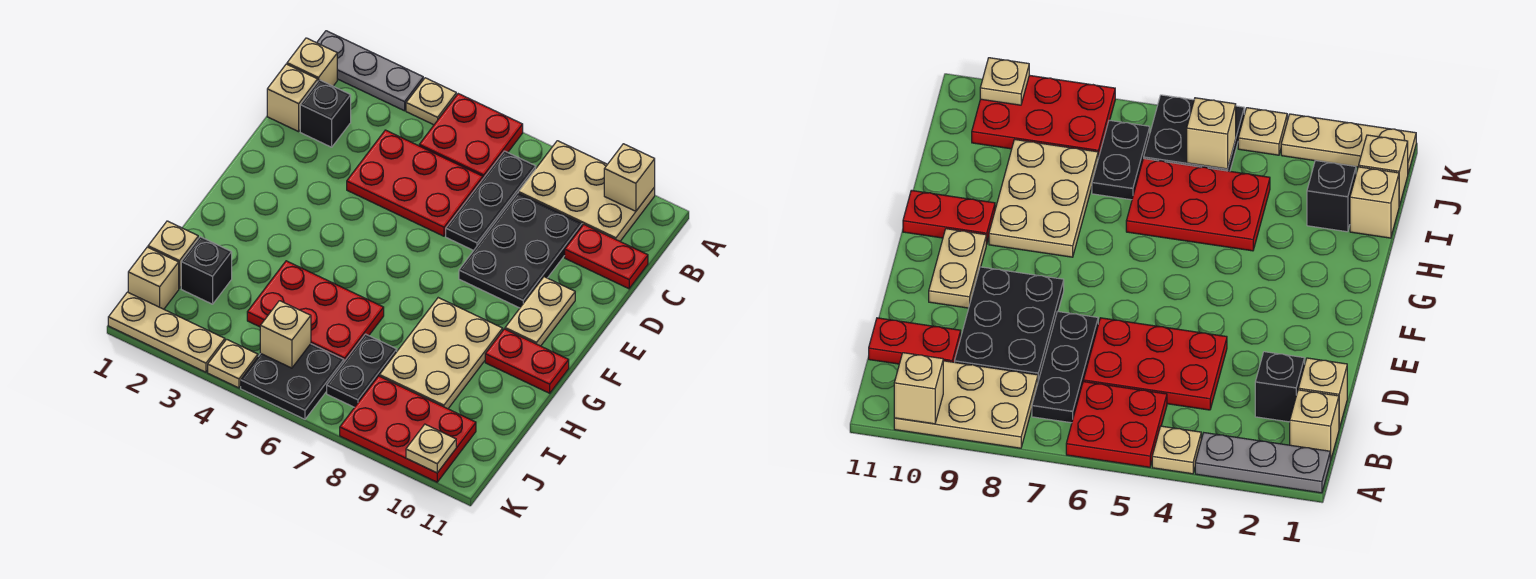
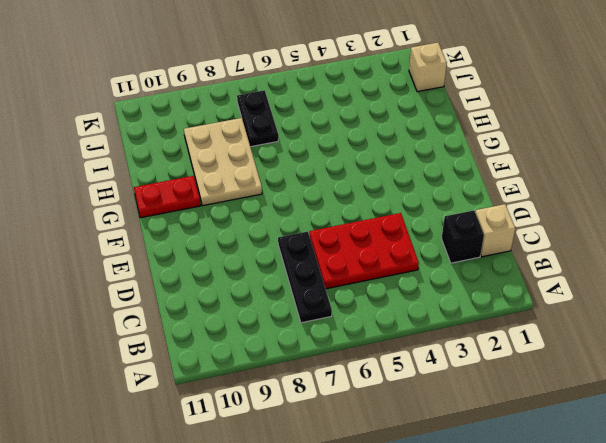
none -> grey plate A1:A3 level 1
none -> tan plate A4 level 1
none -> red plate A5:B6 level 1

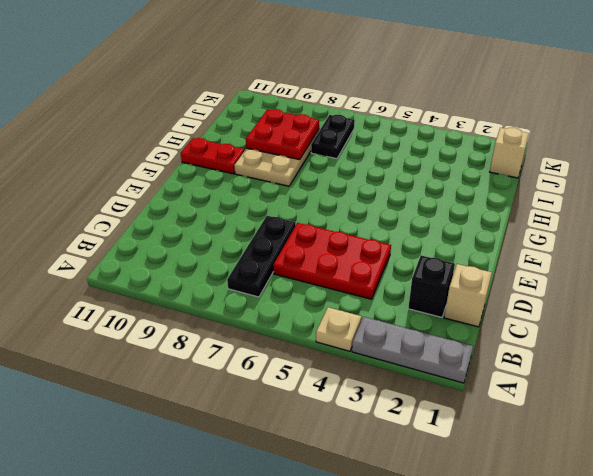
red plate H8:I9 level 2 -> red plate A5:B6 level 1
none -> tan plate A8:B10 level 1
none -> tan brick B1 level 1
none -> black plate C8:E9 level 1

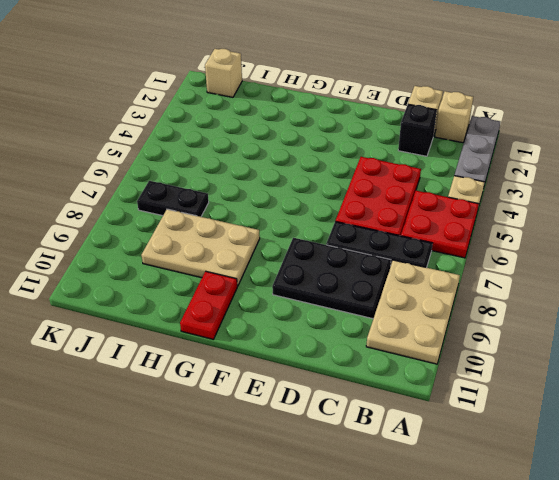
none -> red plate C10:C11 level 1
none -> tan plate E10:F10 level 1
none -> red plate H4:I6 level 1

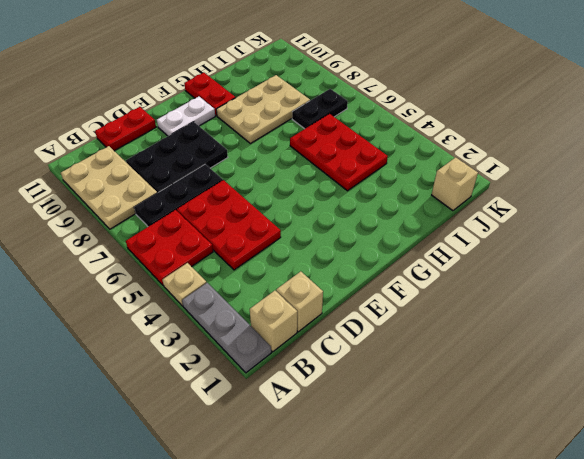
red plate C11:D11 level 1 -> red plate C10:C11 level 1
white plate E10:F10 level 1 -> tan plate E10:F10 level 1
none -> black brick C2 level 1
none -> tan brick I1 level 1
none -> black brick I2 level 1

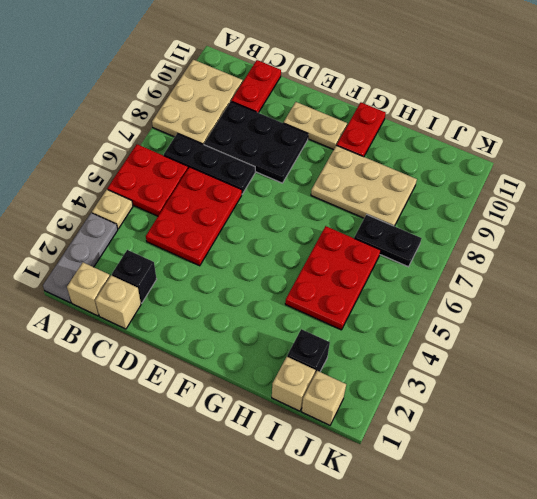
none -> black plate J5:K6 level 1
none -> red plate J8:K10 level 1
none -> tan plate K1:K3 level 1

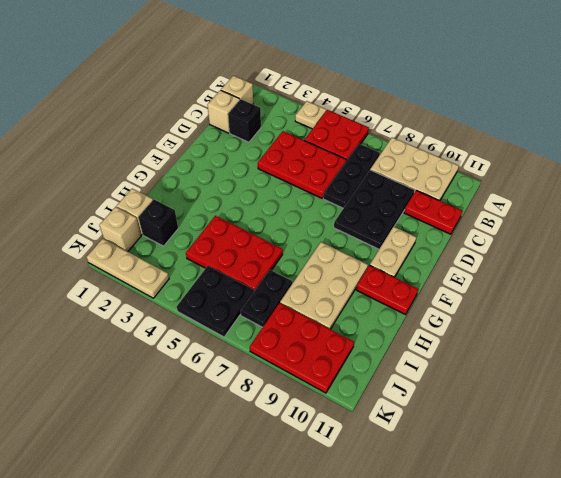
none -> grey plate A1:A3 level 1
none -> tan plate K4 level 1
none -> tan brick A10 level 2

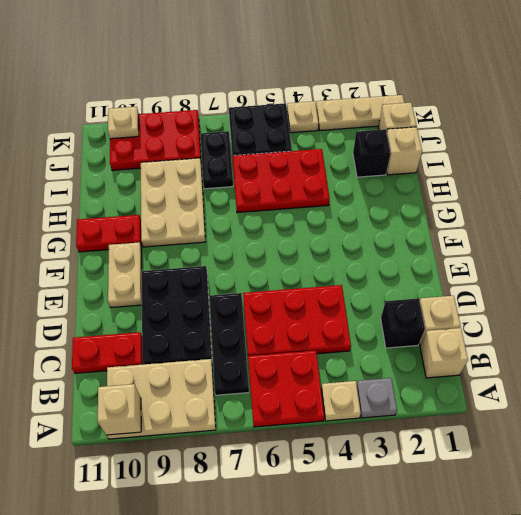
grey plate A3 level 1 -> grey plate A1:A3 level 1
none -> tan brick J5 level 2

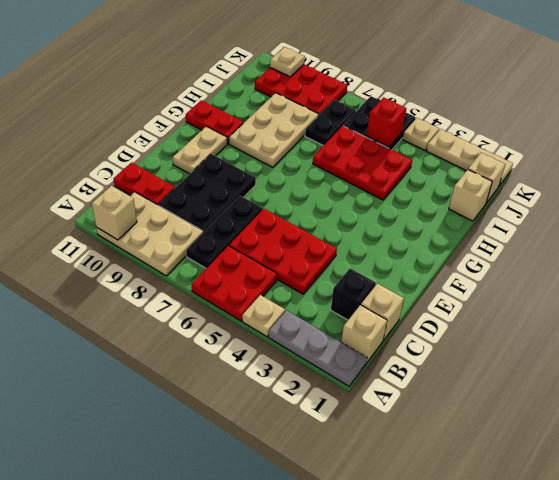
red brick J5 level 2 -> tan brick J5 level 2
none -> black brick I2 level 1

